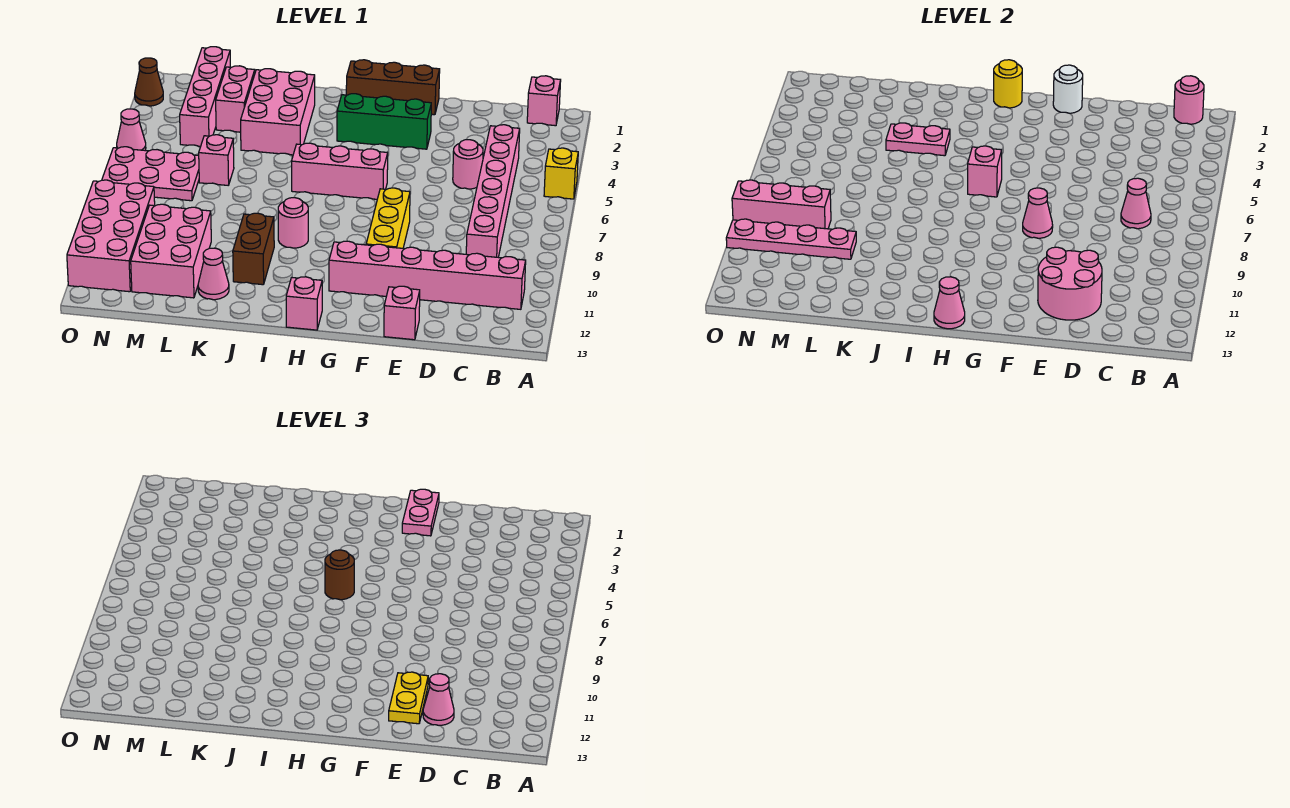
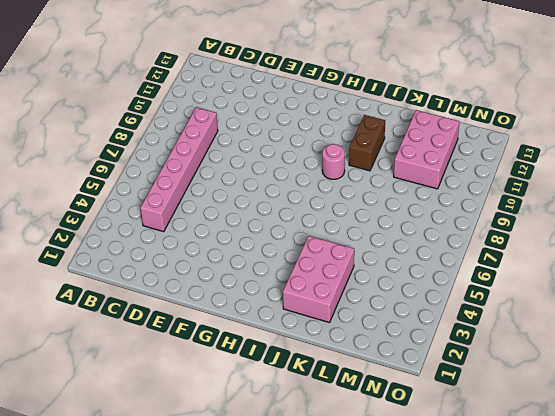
none -> yellow brick A5 level 1
none -> pink brick B1 level 1
none -> pink brick B11:G11 level 1
none -> pink round brick D5 level 1

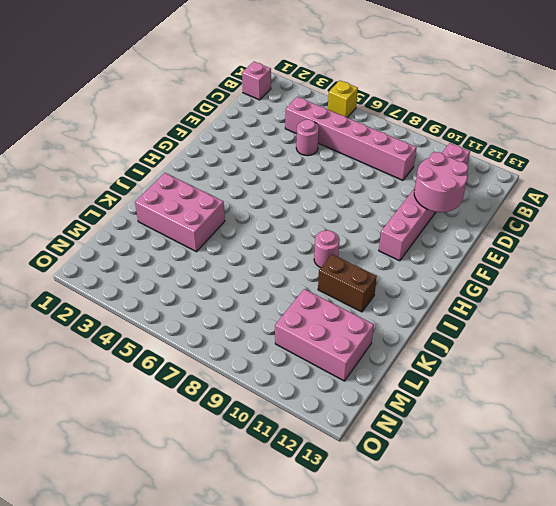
none -> pink brick E13 level 1
none -> brown brick F1:H1 level 1
none -> green brick F3:H3 level 1
none -> yellow brick F8:F10 level 1

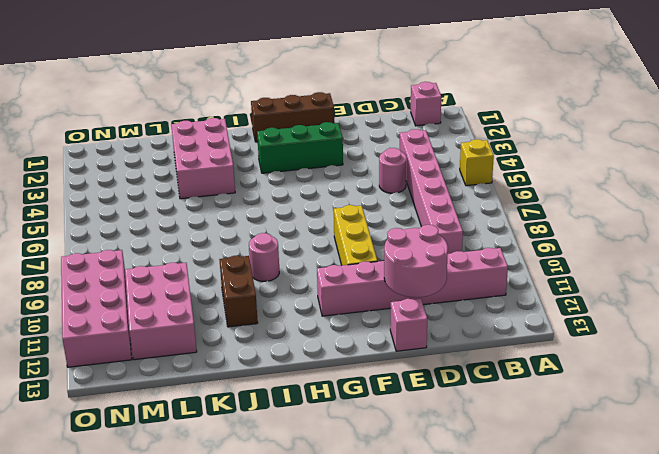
none -> pink brick G6:I6 level 1
none -> pink brick H13 level 1
none -> pink cone K12 level 1
none -> pink brick L2:L3 level 1

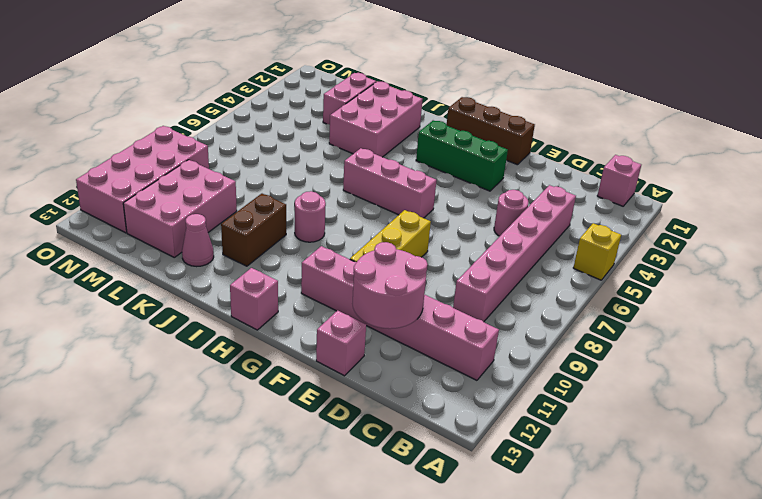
none -> pink brick L6 level 1
none -> pink brick M1:M4 level 1
none -> pink plate M6:O7 level 1
none -> brown cone O2 level 1

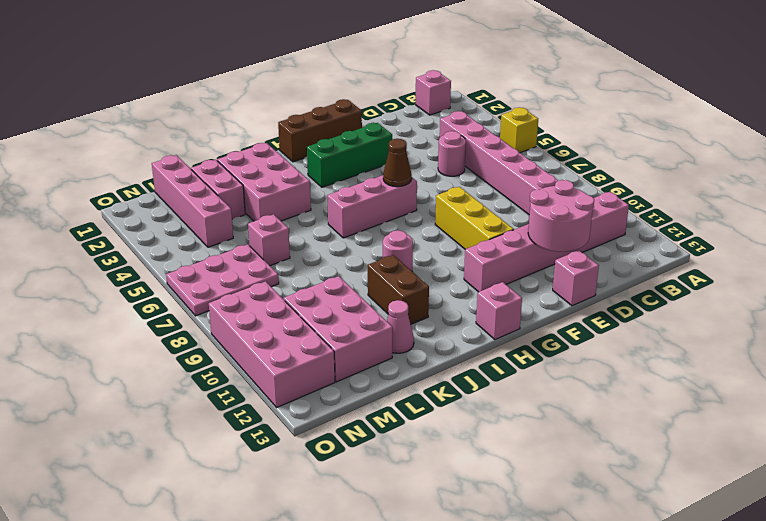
brown cone G6 level 2 -> brown cone O2 level 1
none -> pink cone O5 level 1
none -> pink round brick B1 level 2
none -> pink cone C7 level 2
none -> white round brick F1 level 2

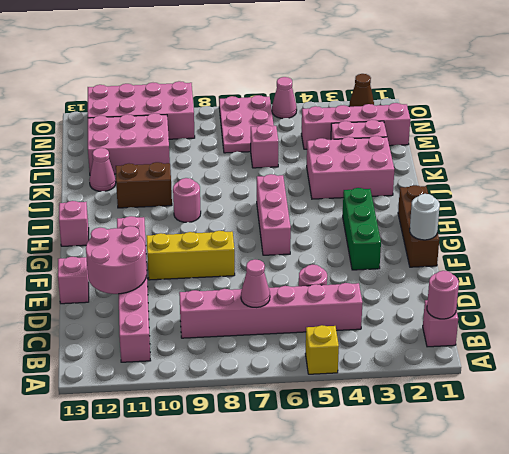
none -> pink cone F8 level 2
none -> yellow round brick H1 level 2
none -> pink brick H6 level 2
none -> pink cone H13 level 2

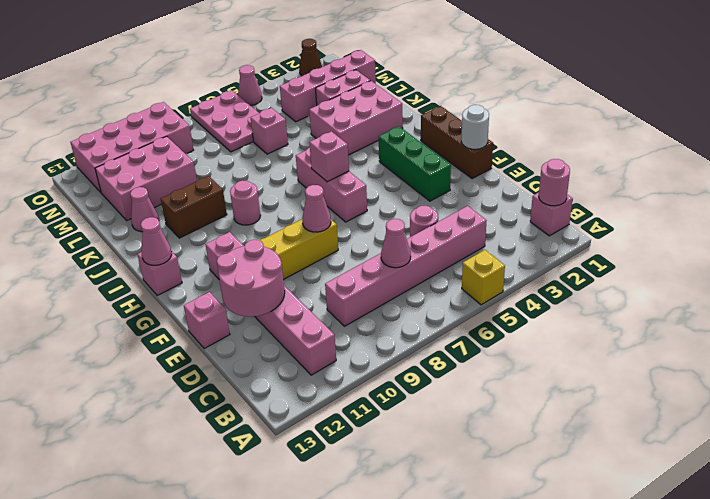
none -> yellow round brick H1 level 2
none -> pink plate J4:K4 level 2
none -> pink plate L10:O10 level 2
none -> pink brick M9:O9 level 2

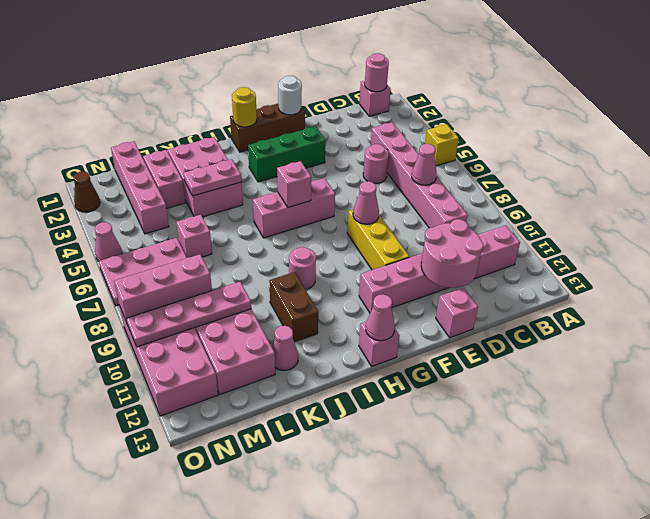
none -> pink cone D12 level 3
none -> yellow plate E11:E12 level 3
none -> pink plate F1:F2 level 3
none -> brown round brick H6 level 3

